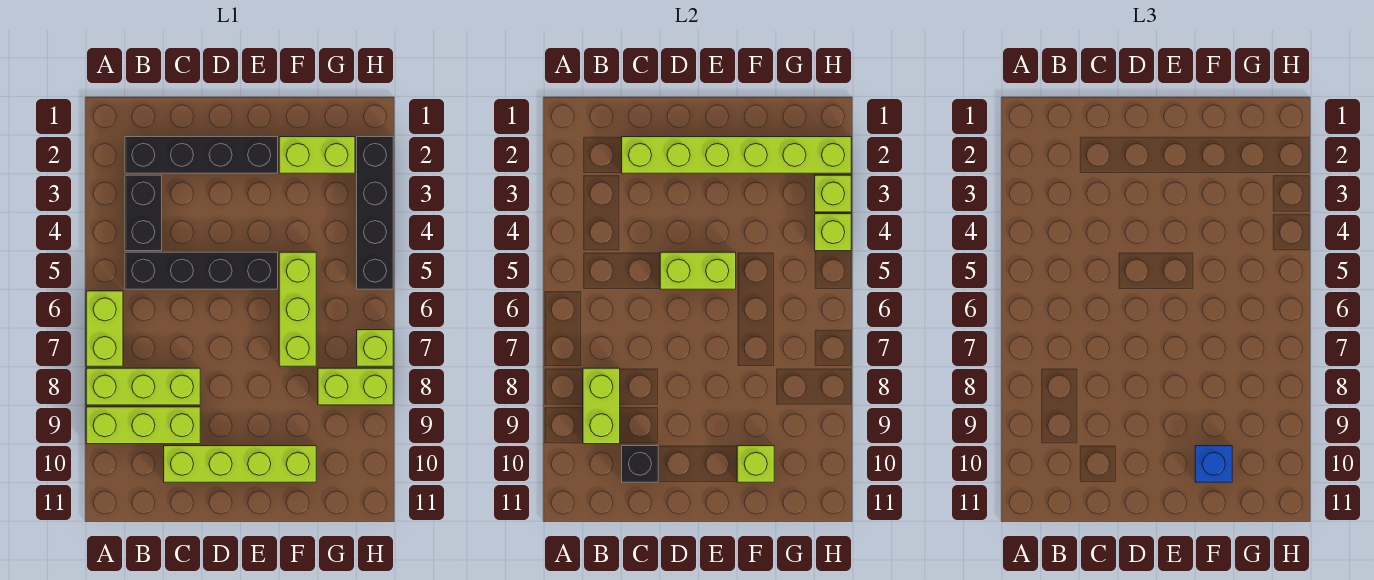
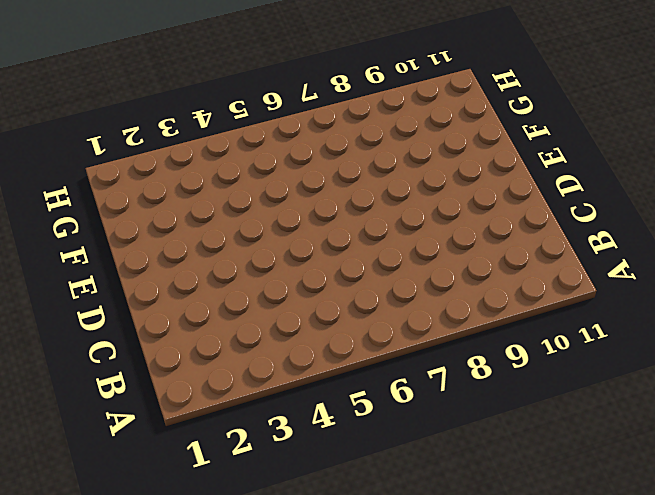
none -> lime brick A6:A7 level 1
none -> lime brick A8:C8 level 1
none -> lime brick A9:C9 level 1

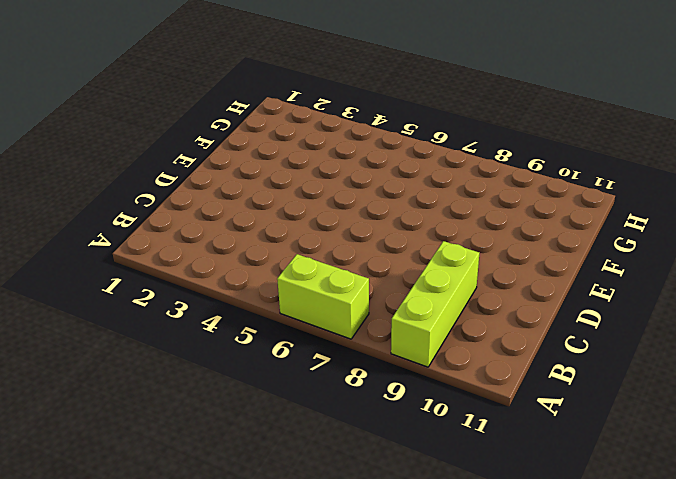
none -> lime brick A8:C8 level 1
none -> black brick B2:E2 level 1
none -> black brick B3:B4 level 1

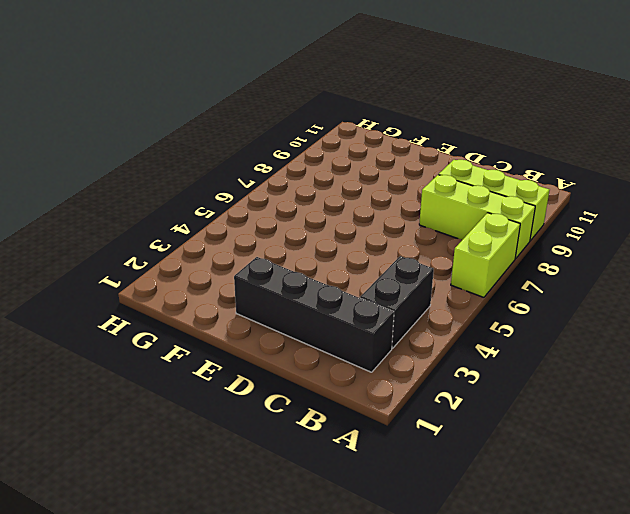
none -> black brick B5:E5 level 1
none -> lime brick C10:F10 level 1
none -> lime brick F2:G2 level 1

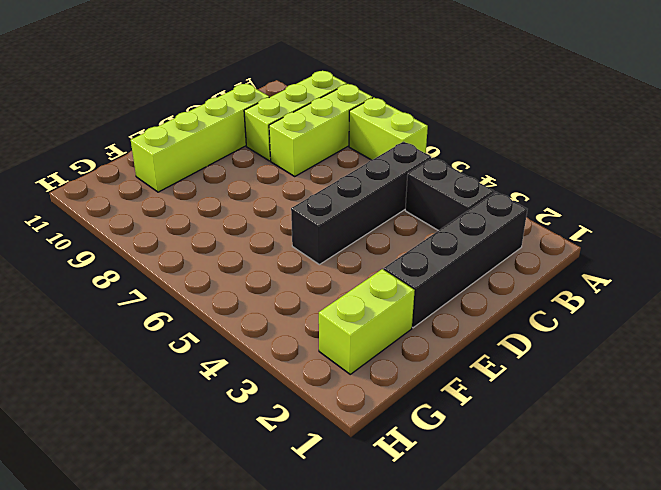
none -> lime brick F5:F7 level 1
none -> lime brick G8:H8 level 1
none -> black brick H2:H5 level 1

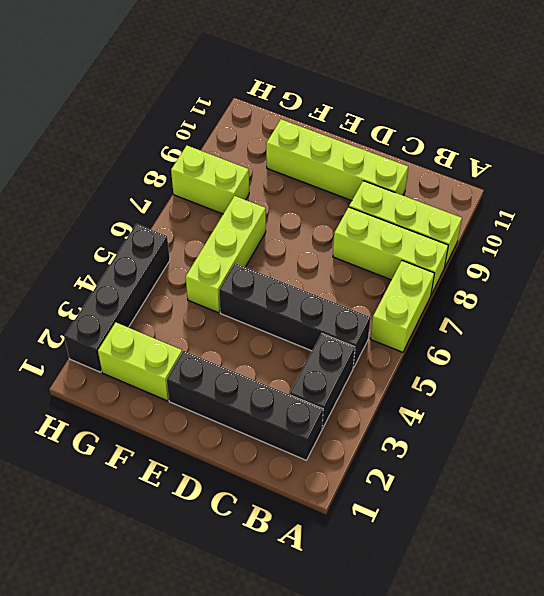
none -> lime brick H7 level 1
none -> lime brick B8:B9 level 2
none -> lime brick C2:H2 level 2

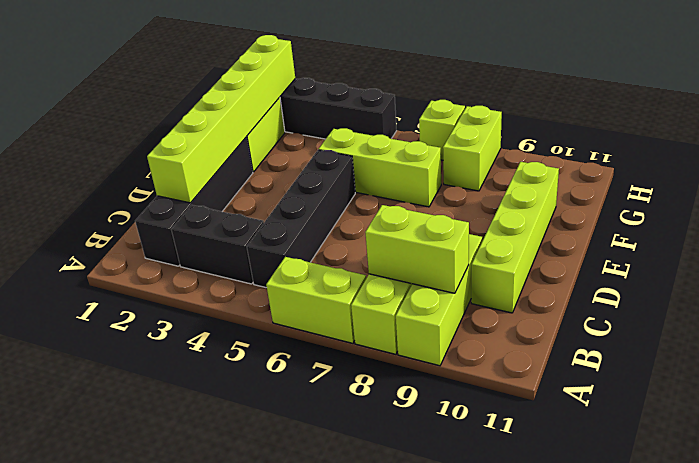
none -> black brick C10 level 2
none -> lime brick D5:E5 level 2
none -> lime brick F10 level 2

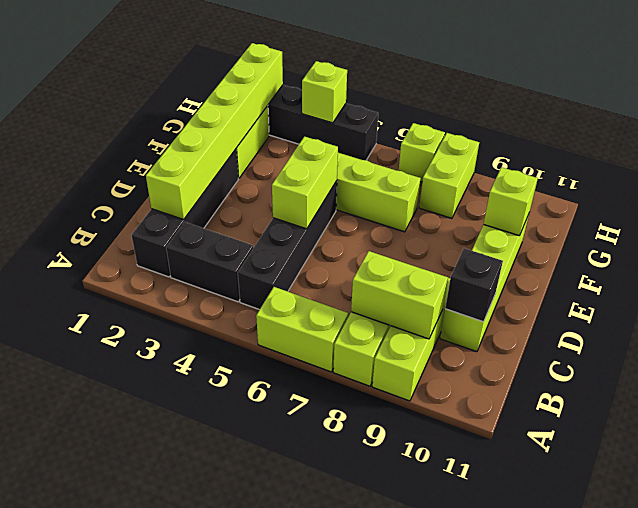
none -> lime brick H3 level 2
none -> blue brick F10 level 3

